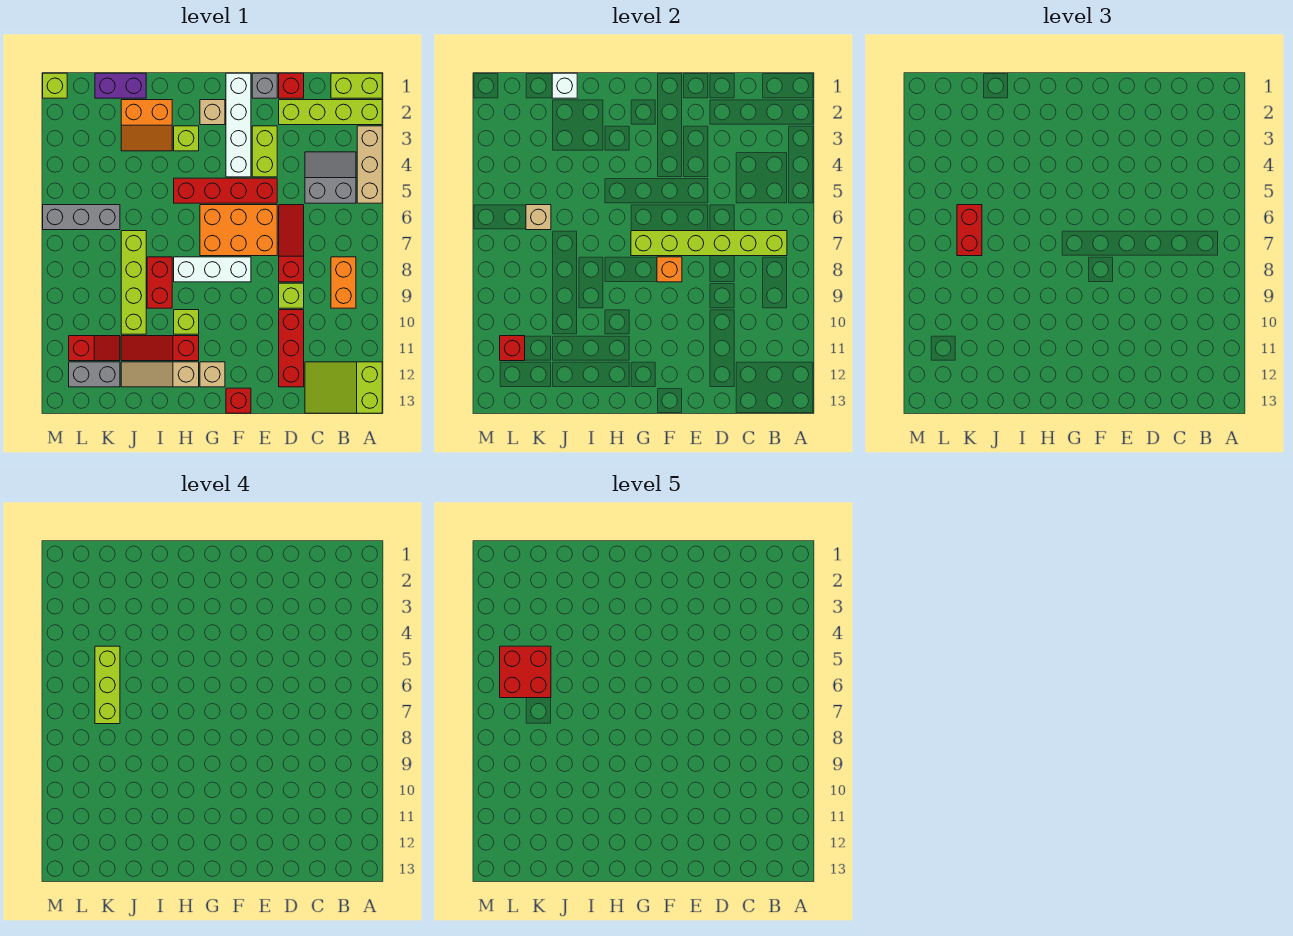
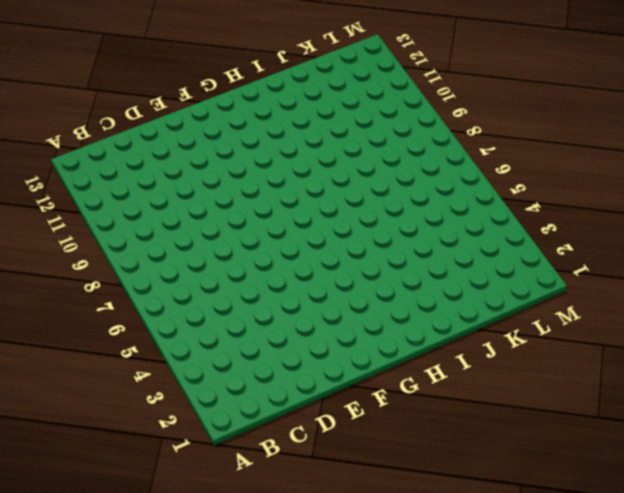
none -> lime brick A1:B1 level 1
none -> lime brick A2:D2 level 1
none -> tan brick A3:A5 level 1
none -> lime slope A12:C13 level 1 top A

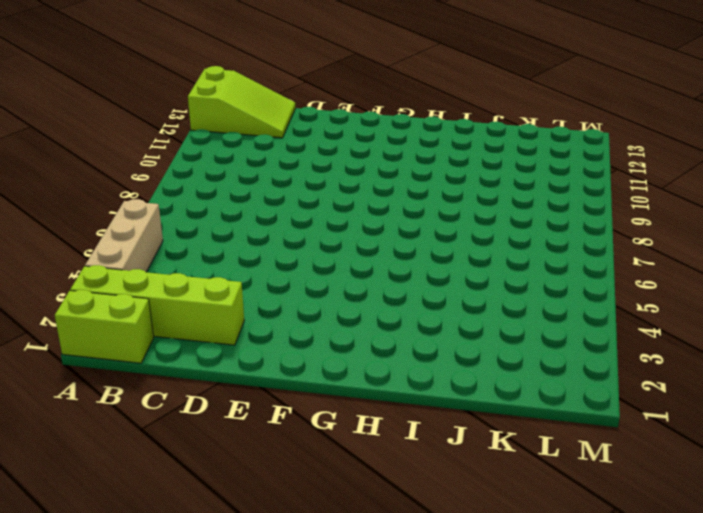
none -> grey slope B4:C5 level 1 top 5
none -> orange brick B8:B9 level 1
none -> red brick D1 level 1
none -> red slope D6:D8 level 1 top 8

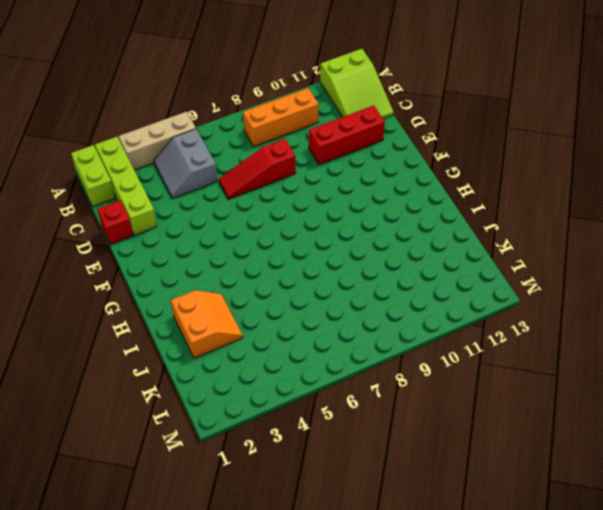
orange brick B8:B10 level 1 -> orange brick B8:B9 level 1
none -> lime brick D9 level 1
none -> grey brick E1 level 1
none -> lime brick E3:E4 level 1
none -> red brick E5:H5 level 1

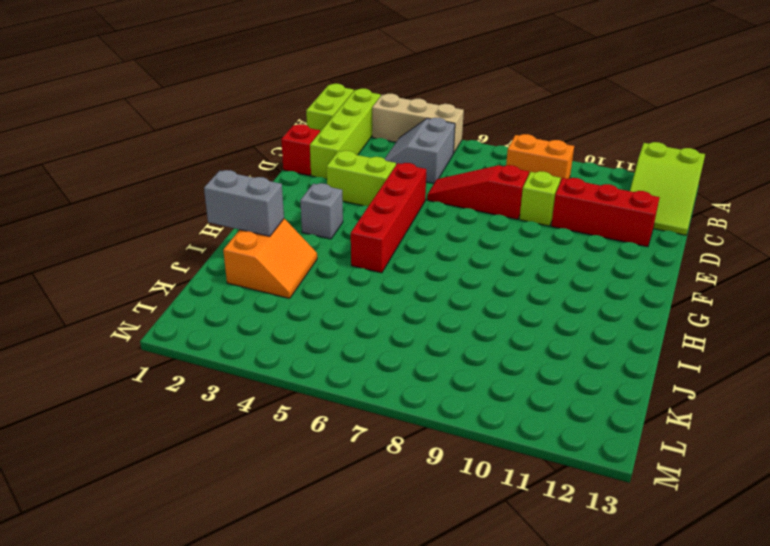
grey brick G3 level 1 -> grey brick E1 level 1
grey brick I1:I2 level 2 -> grey brick K12:L12 level 1
none -> orange brick E6:G7 level 1
none -> white brick F1:F4 level 1
none -> white brick F8:H8 level 1
none -> red brick F13 level 1

